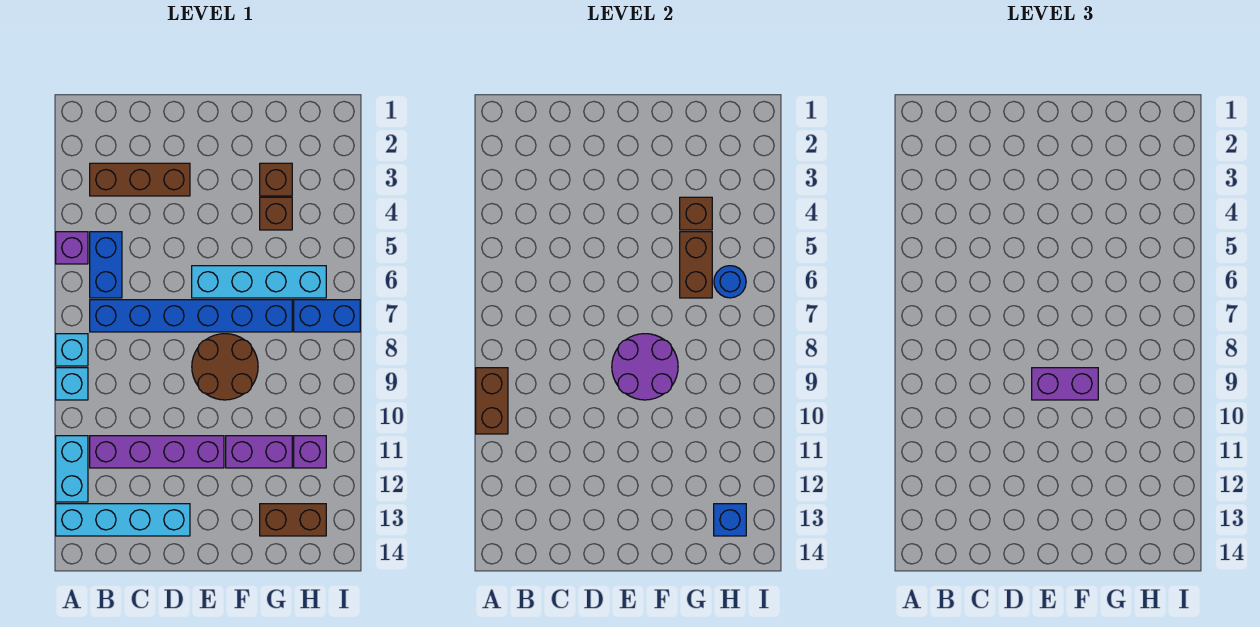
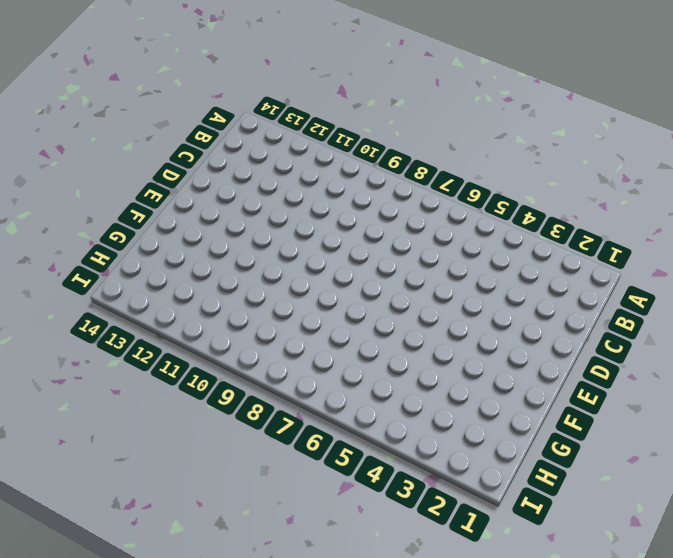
none -> purple brick A5 level 1
none -> cyan brick A8 level 1
none -> cyan brick A9 level 1

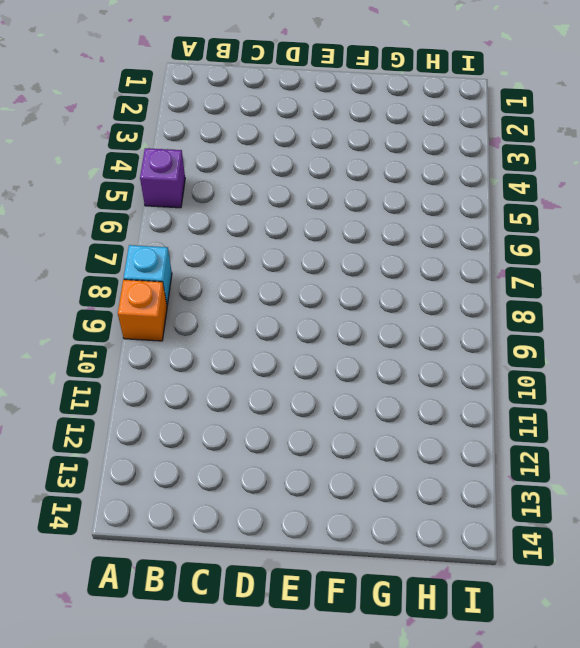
orange brick A9 level 1 -> cyan brick A9 level 1
none -> cyan brick A11:A12 level 1
none -> cyan brick A13:D13 level 1
none -> brown brick B3:D3 level 1

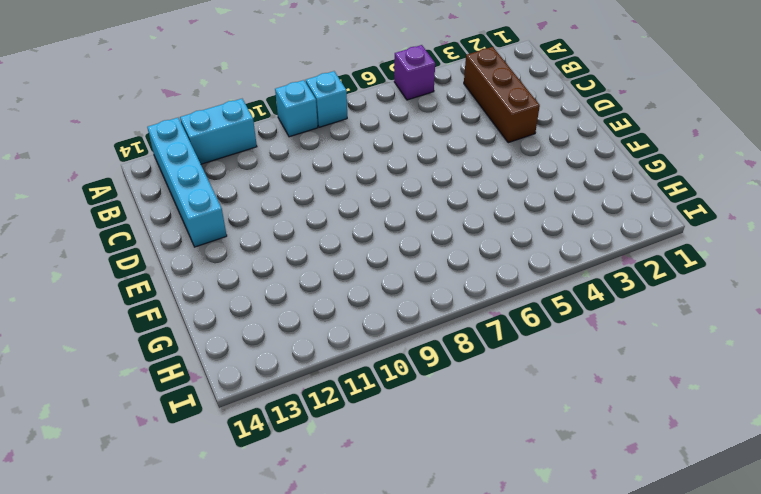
none -> blue brick B5:B6 level 1
none -> blue brick B7:G7 level 1
none -> purple brick B11:E11 level 1

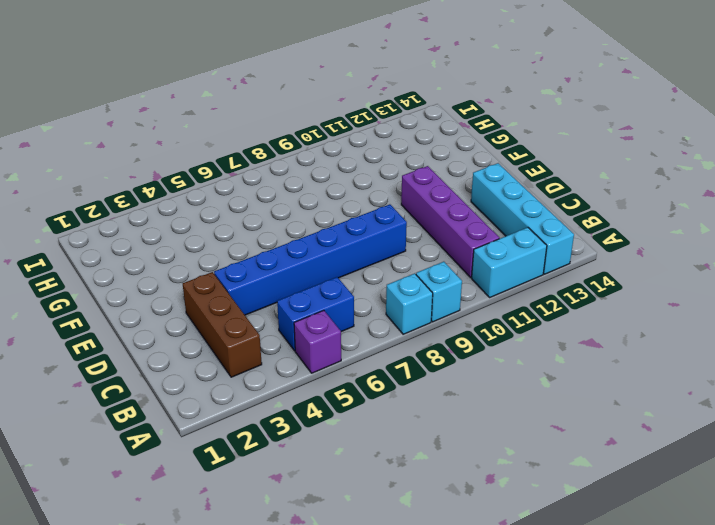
blue brick D4:D9 level 1 -> blue brick B7:G7 level 1
none -> cyan brick E6:H6 level 1
none -> brown round brick E8:F9 level 1
none -> purple brick F11:G11 level 1

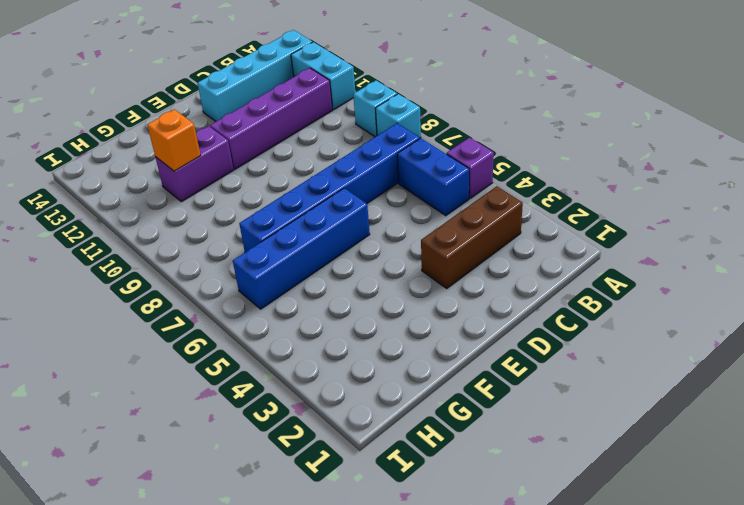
blue brick E6:H6 level 1 -> cyan brick E6:H6 level 1
orange brick G11 level 2 -> none
none -> brown round brick E8:F9 level 1
none -> brown brick G3 level 1
none -> brown brick G4 level 1

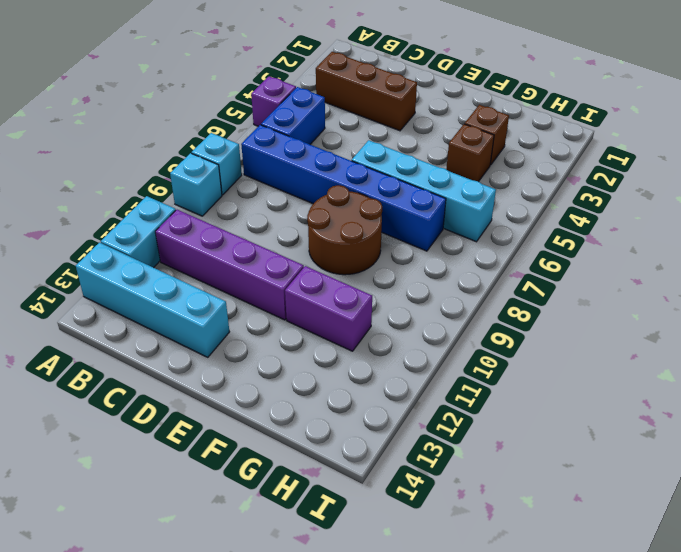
none -> brown brick G13:H13 level 1
none -> blue brick H7:I7 level 1
none -> purple brick H11 level 1

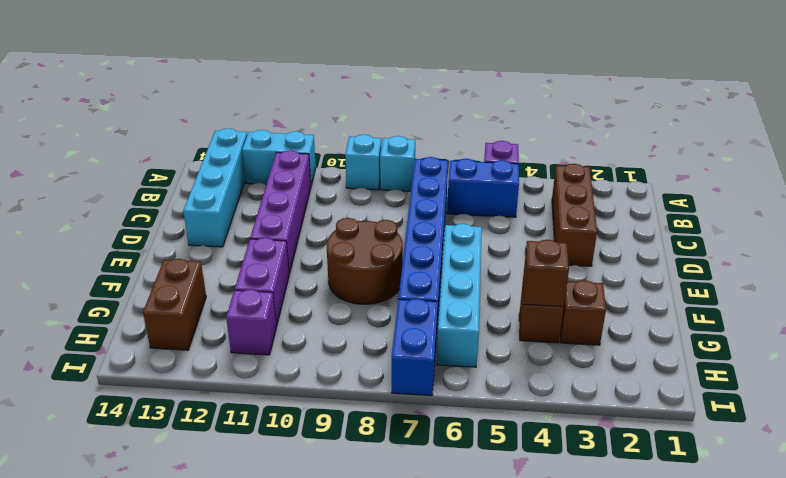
none -> brown brick A9:A10 level 2
none -> purple round brick E8:F9 level 2
none -> brown brick G5:G6 level 2

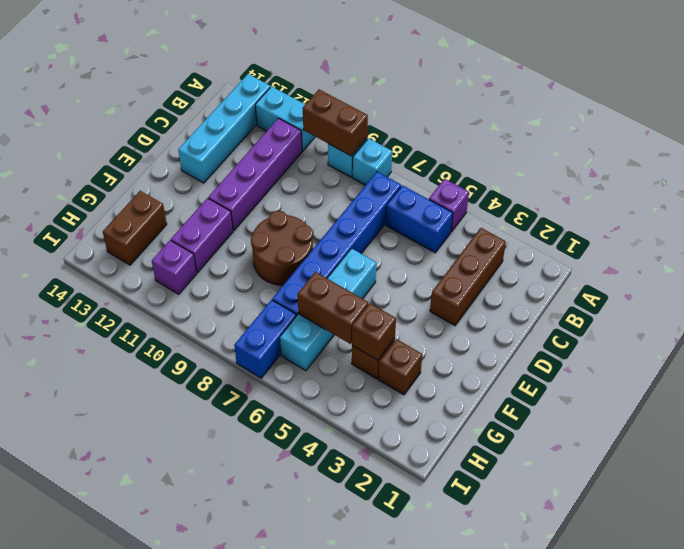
none -> purple round brick E8:F9 level 2
none -> blue round brick H6 level 2
none -> blue brick H13 level 2

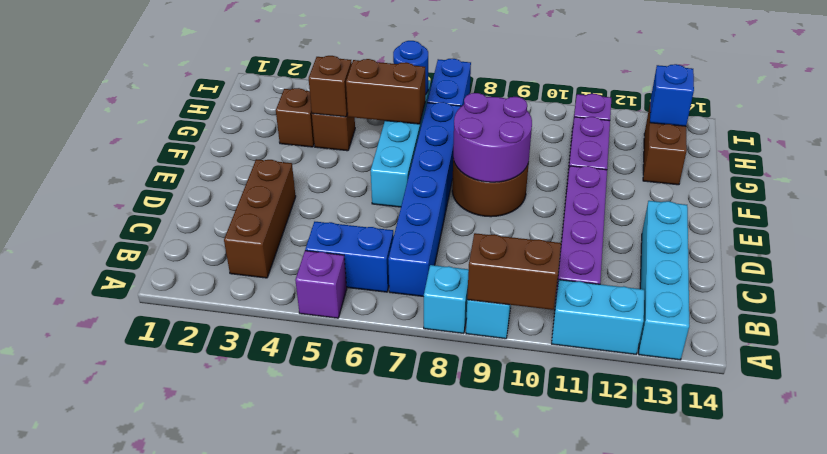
none -> purple brick E9:F9 level 3

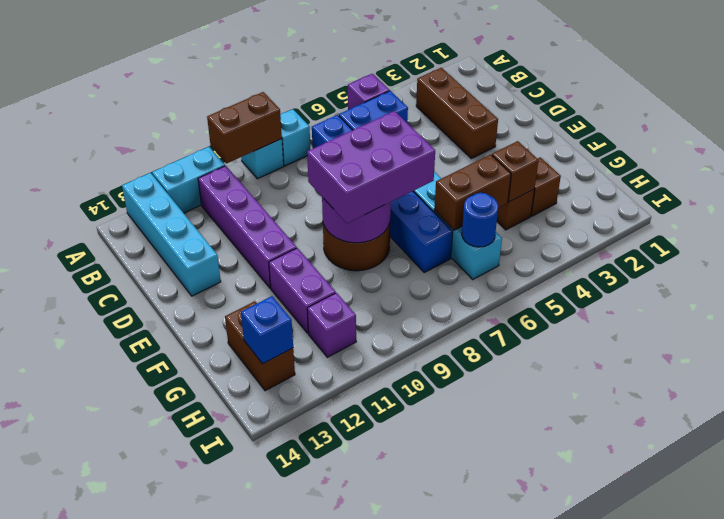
purple brick E7:F9 level 3 -> purple brick E9:F9 level 3
none -> blue brick H7:I7 level 1

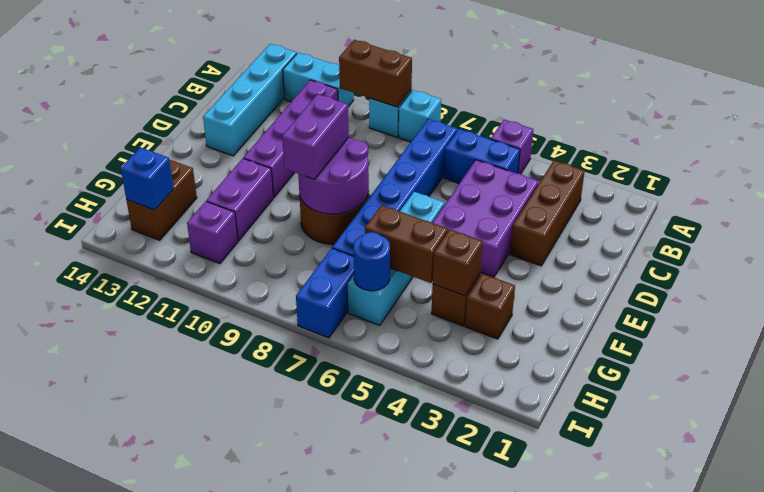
purple brick C4:E5 level 1 -> none

